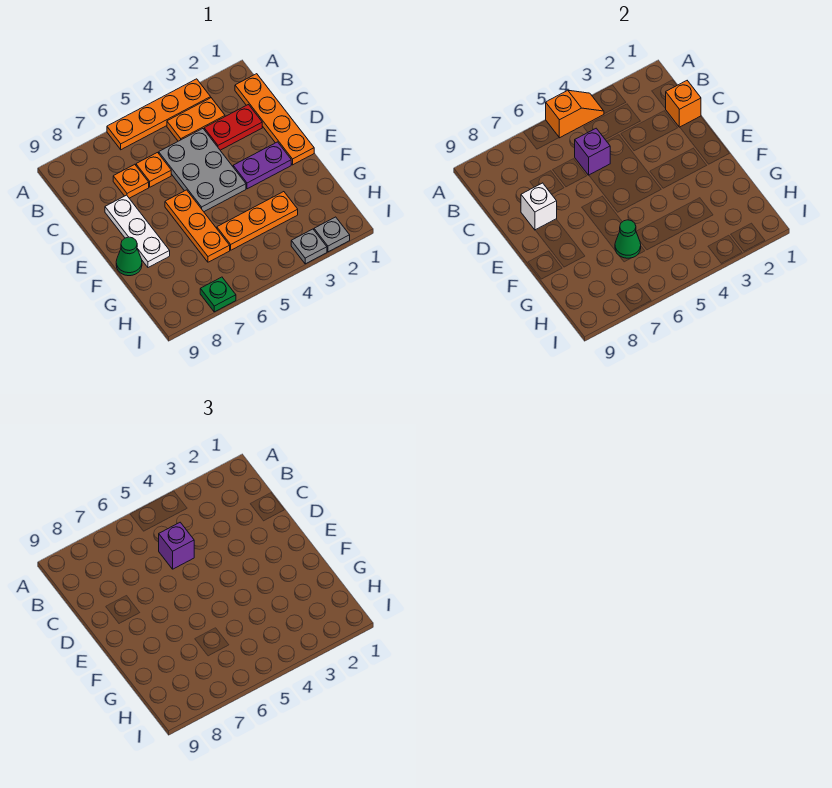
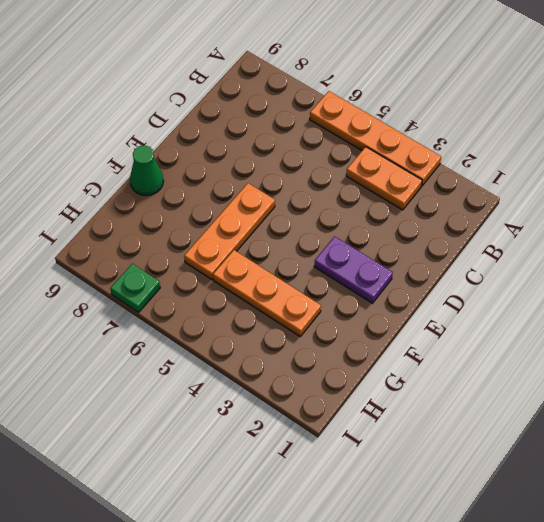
none -> orange plate B1:E1 level 1
none -> red plate C2:C3 level 1
none -> grey plate C4:E5 level 1

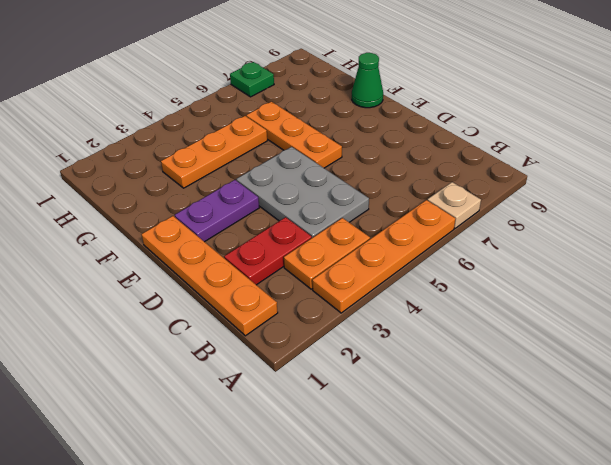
tan plate A7 level 1 -> none
none -> orange plate C6 level 1
none -> orange plate C7 level 1
none -> white plate D8:F8 level 1

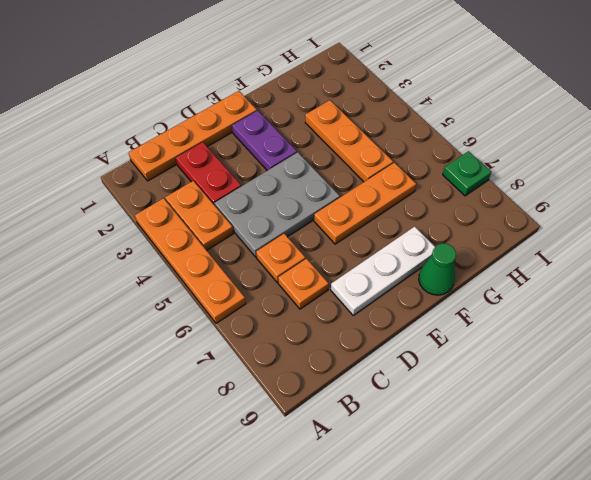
none -> grey plate I2 level 1
none -> grey plate I3 level 1
none -> orange slope A4:A5 level 2 top 5

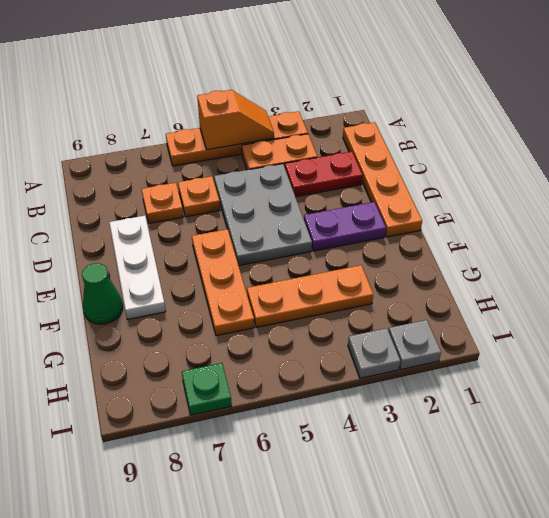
none -> orange brick C1 level 2
none -> purple brick C5 level 2
none -> white brick D8 level 2

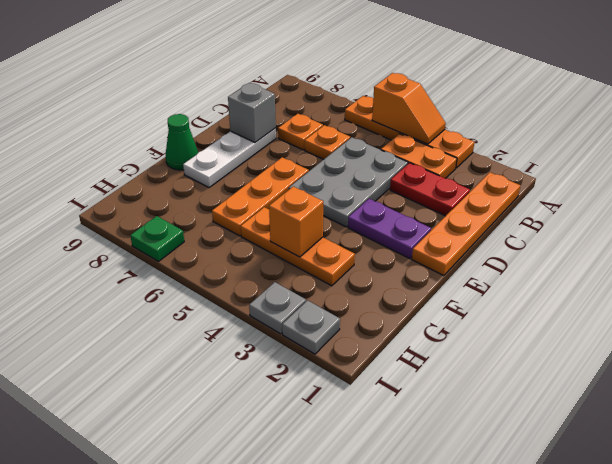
grey brick D8 level 2 -> white brick D8 level 2
orange brick G4 level 2 -> orange brick C1 level 2
none -> purple brick C5 level 2
none -> green cone G6 level 2
none -> purple brick C5 level 3

